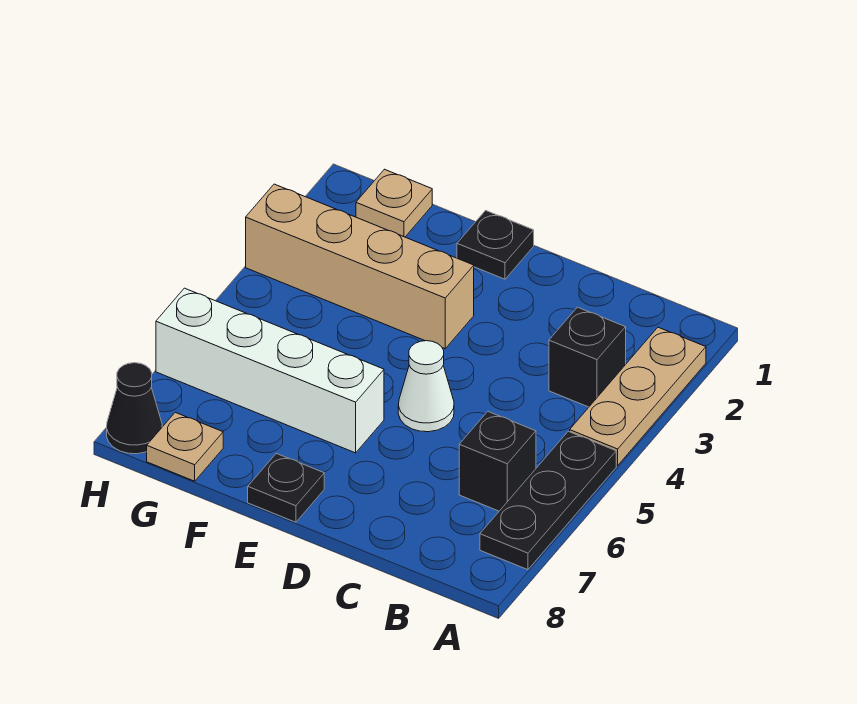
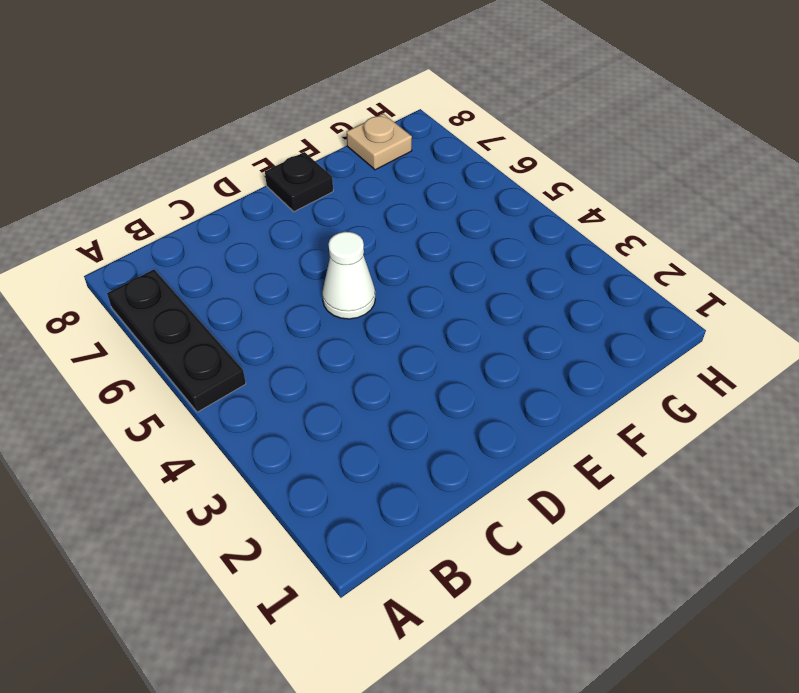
none -> tan plate A2:A4 level 1
none -> black brick B3 level 1
none -> black brick B6 level 1

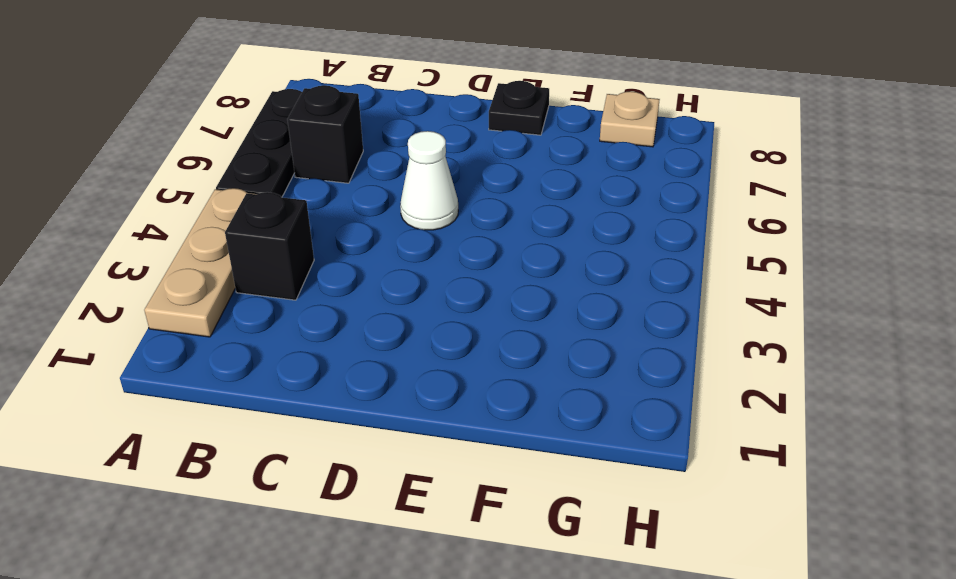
none -> black plate E1 level 1
none -> tan brick E3:H3 level 1
none -> white brick E6:H6 level 1

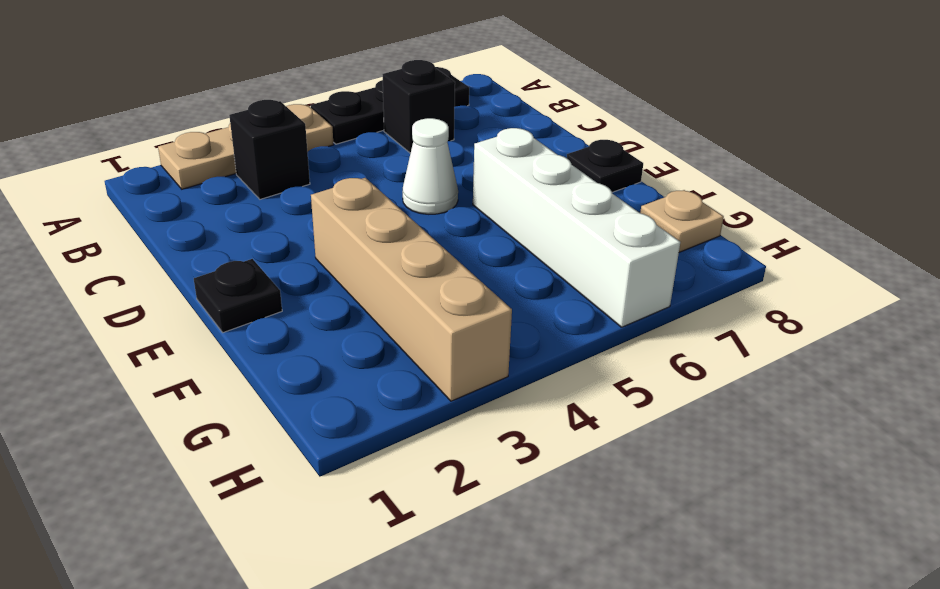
none -> tan plate G1 level 1
none -> black cone H8 level 1

